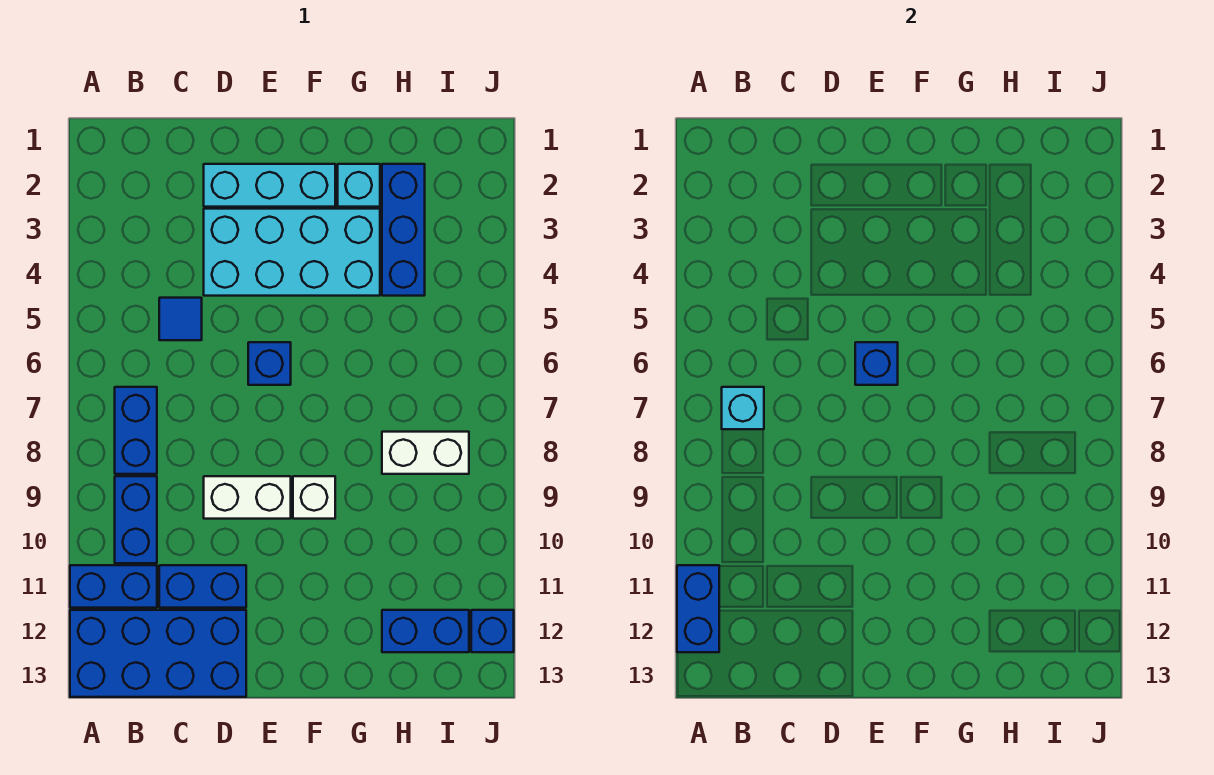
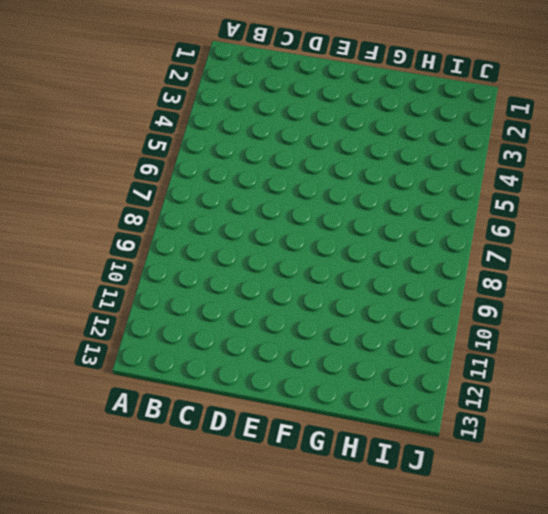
none -> blue brick A11:B11 level 1
none -> blue brick A12:D13 level 1
none -> blue brick B7:B8 level 1

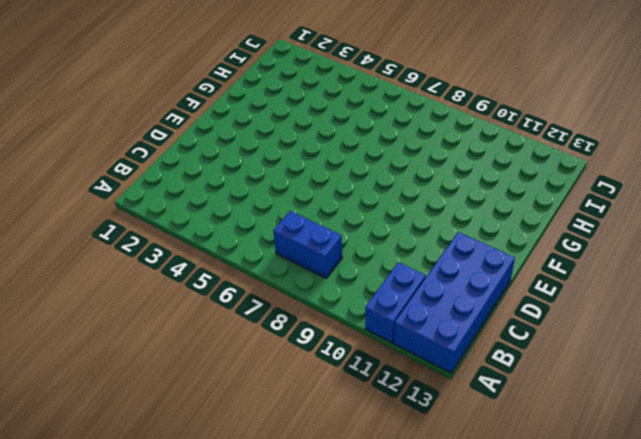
none -> blue brick B9:B10 level 1
none -> blue tile C5 level 1
none -> blue brick C11:D11 level 1

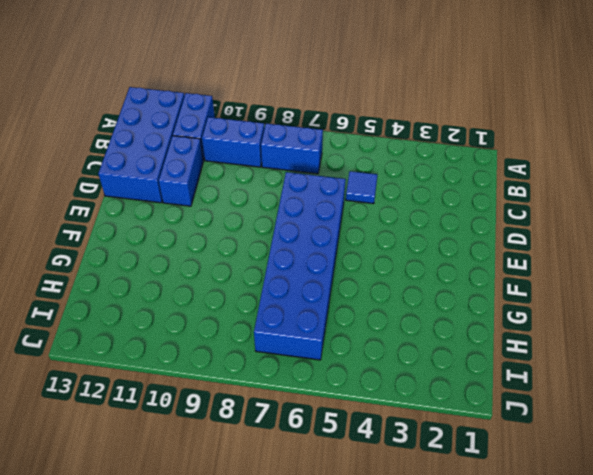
blue brick D6:I7 level 1 -> blue brick E6 level 1
none -> cyan brick D2:F2 level 1
none -> cyan brick D3:G4 level 1
none -> white brick D9:E9 level 1

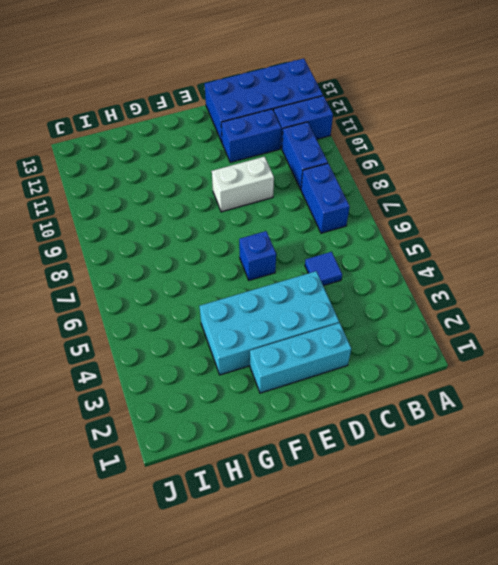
none -> white brick F9 level 1
none -> cyan brick G2 level 1
none -> blue brick H2:H4 level 1

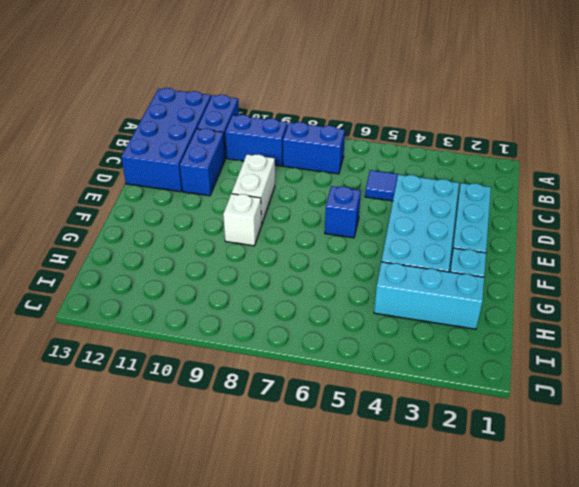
cyan brick H2:H4 level 1 -> blue brick H2:H4 level 1
none -> white brick H8:I8 level 1
none -> blue brick H12:I12 level 1
none -> blue brick J12 level 1

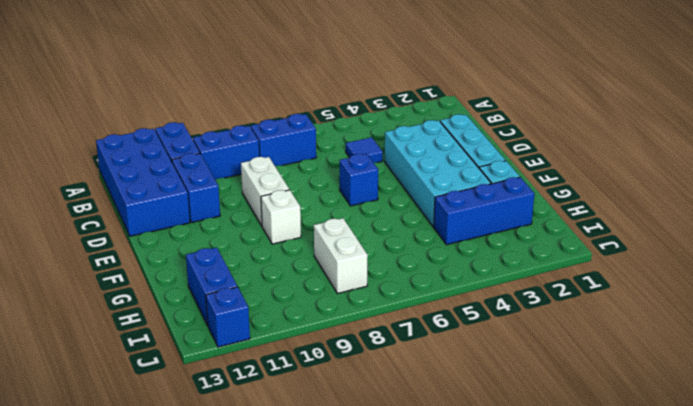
none -> blue brick A11:A12 level 2
none -> cyan brick B7 level 2
none -> blue brick E6 level 2

